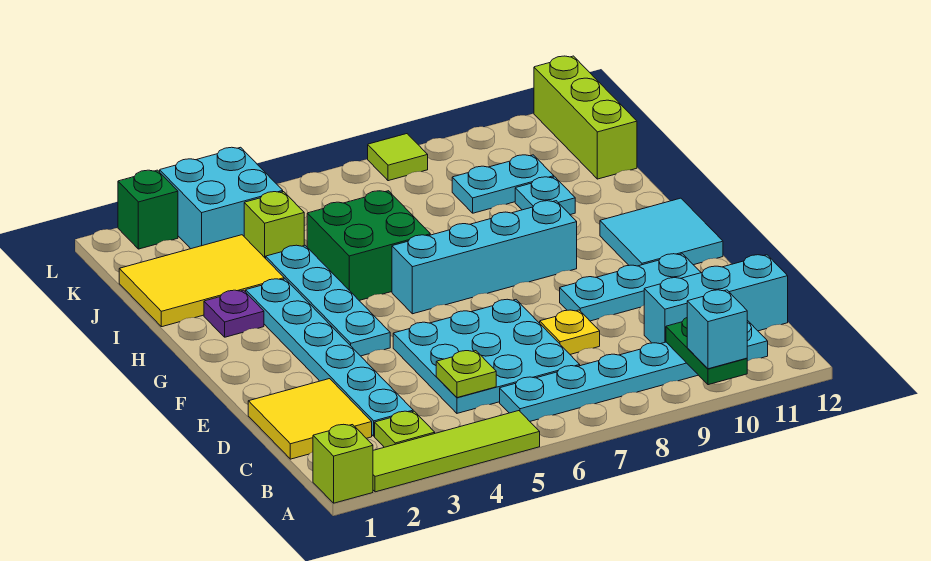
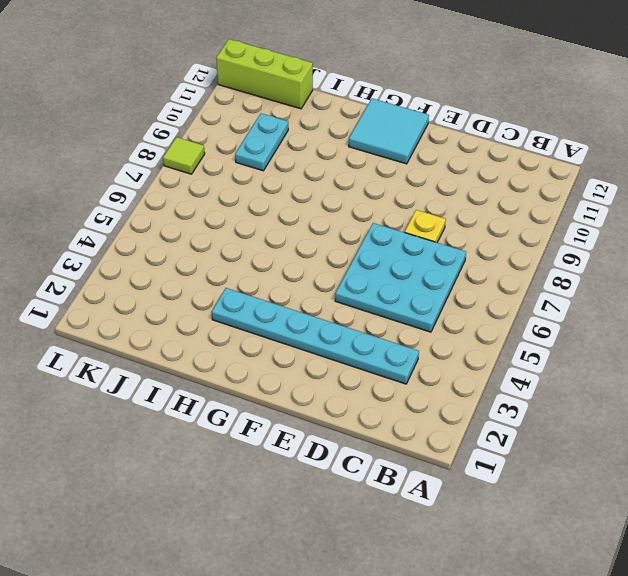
none -> lime brick A1 level 1
none -> lime tile A2:A5 level 1
none -> lime plate B3 level 1

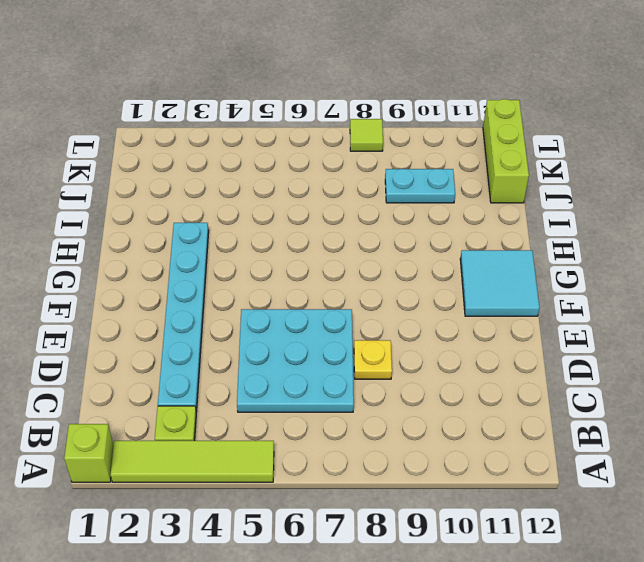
none -> cyan plate B6:B11 level 1
none -> yellow tile C1:D2 level 1
none -> cyan brick C10:C12 level 1

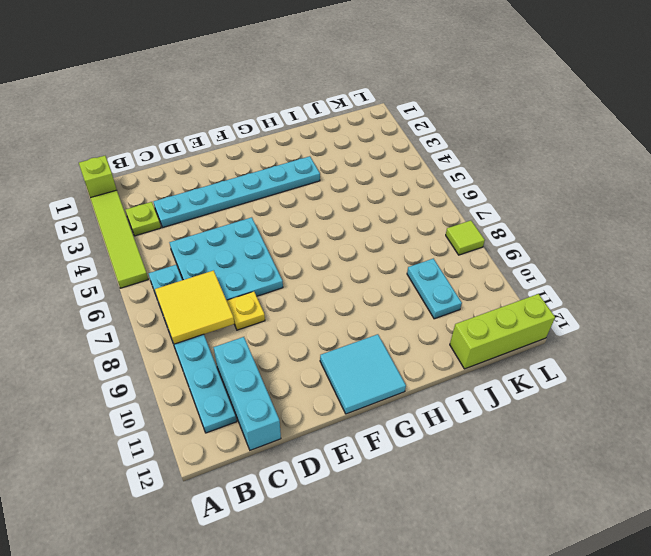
yellow tile B7:C8 level 2 -> yellow tile C1:D2 level 1
none -> cyan plate E9:E11 level 1
none -> cyan plate F4:I4 level 1
none -> cyan brick G6:G9 level 1

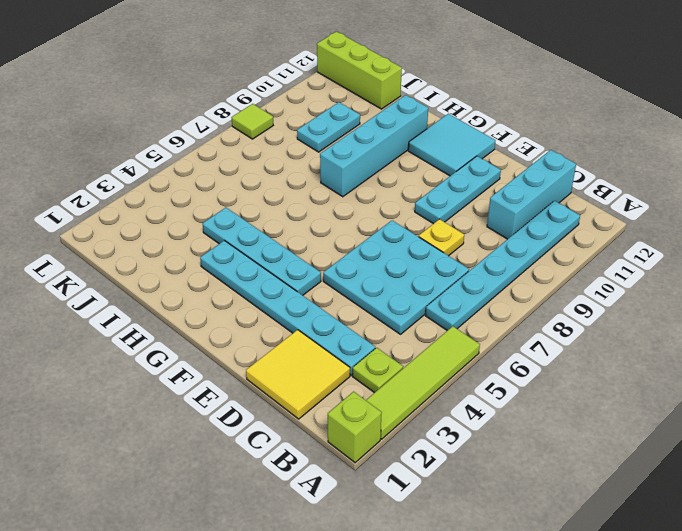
cyan brick H8:H11 level 1 -> cyan brick G6:G9 level 1
none -> purple plate H2 level 1
none -> green brick H5:I6 level 1
none -> yellow tile I1:J3 level 1

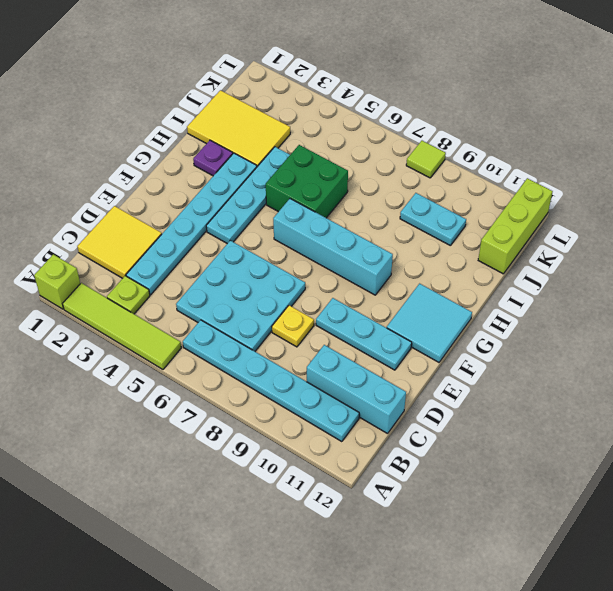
none -> cyan plate I10 level 1
none -> lime brick J4 level 1
none -> cyan brick K3:L4 level 1

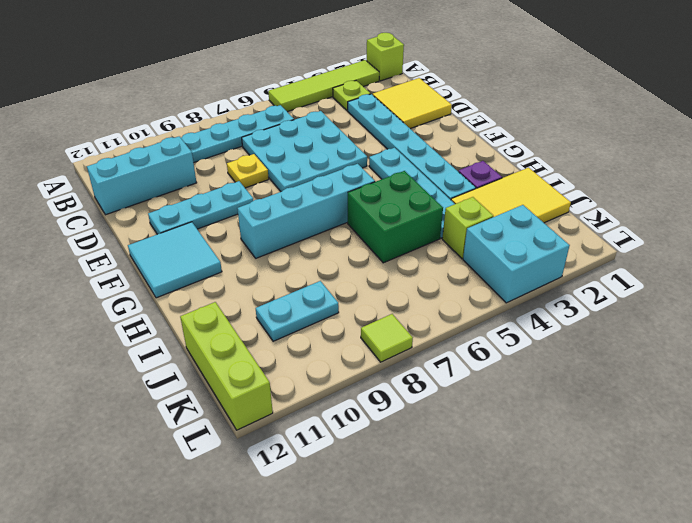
none -> cyan plate I10 level 1
none -> green brick L2 level 1
none -> green plate A10:B10 level 2

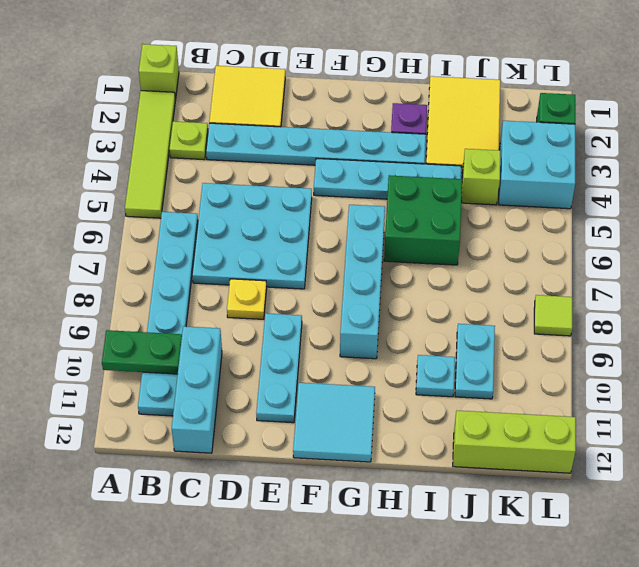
none -> lime plate C5 level 2
none -> cyan brick A10 level 3

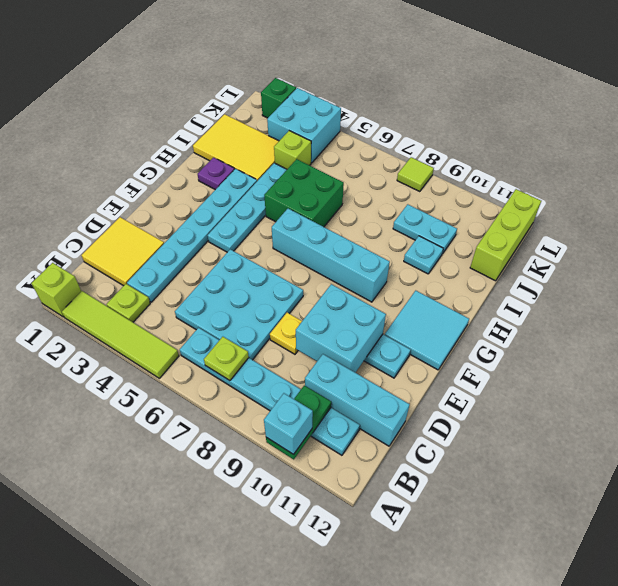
lime plate B7 level 2 -> lime plate C5 level 2
cyan brick D9:E10 level 2 -> none

